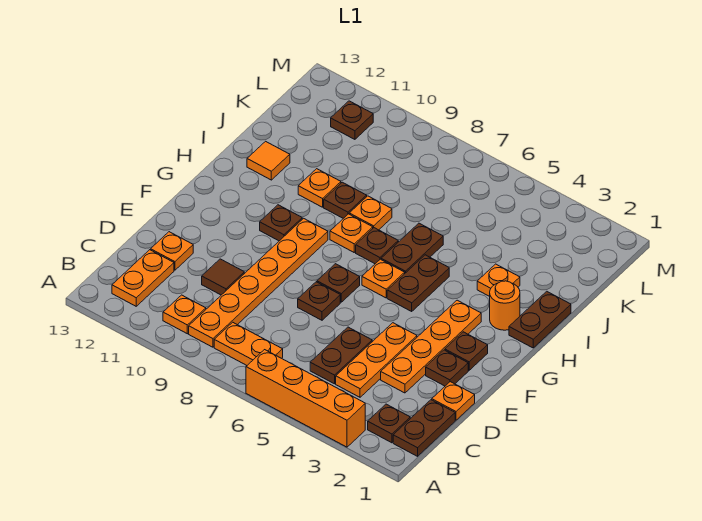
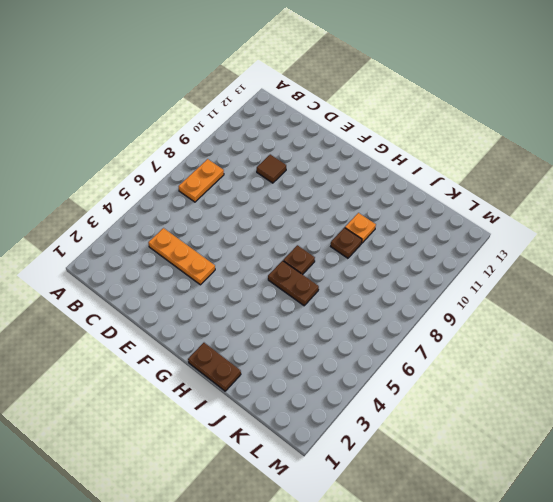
none -> orange brick A3:A6 level 1
none -> brown plate B1:C1 level 1
none -> brown plate B2 level 1
none -> orange plate B9:G9 level 1

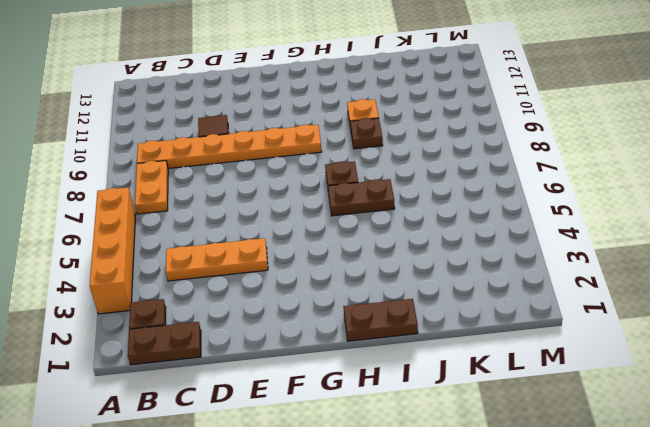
none -> orange plate B10 level 1
none -> orange plate B12:C12 level 1
none -> brown plate C5:D5 level 1
none -> orange plate D1 level 1

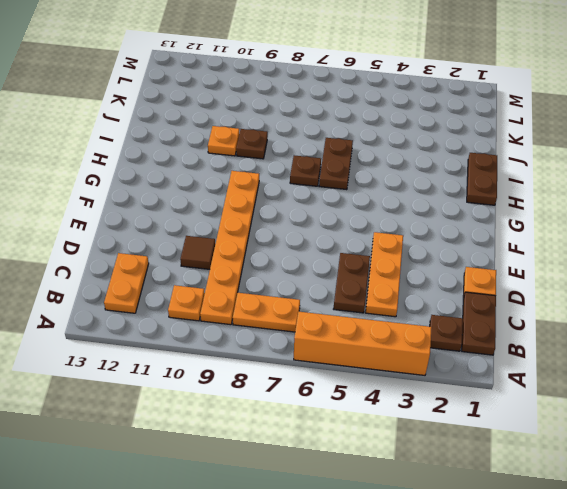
none -> orange plate D3:G3 level 1
none -> orange plate D12 level 1
none -> brown plate E2 level 1
none -> brown plate E7 level 1

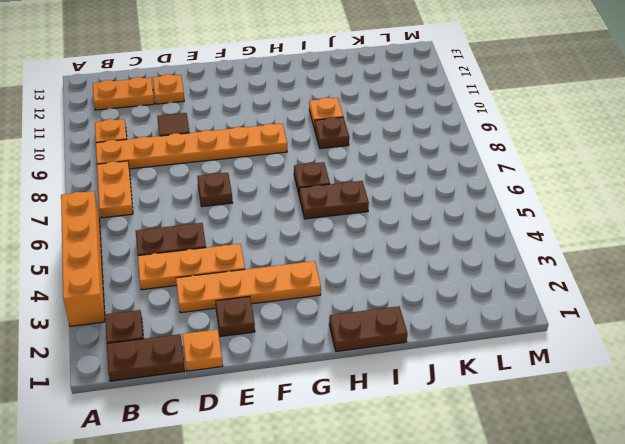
none -> brown plate F2 level 1
none -> brown plate F7 level 1
none -> brown plate G5:H5 level 1
none -> orange plate G6 level 1

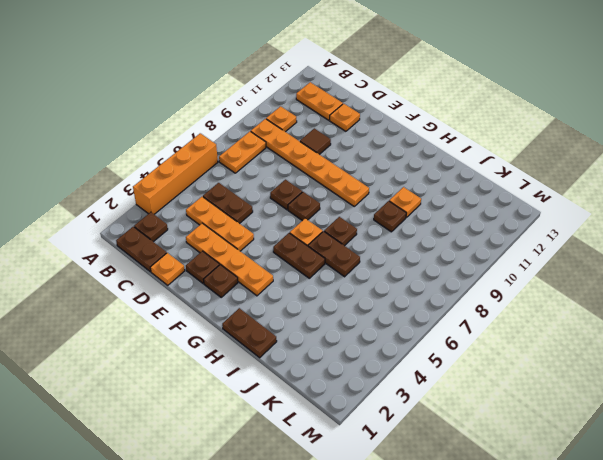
none -> brown plate G10 level 1
none -> orange round brick H2 level 1
none -> orange plate H8 level 1
none -> orange plate I3 level 1

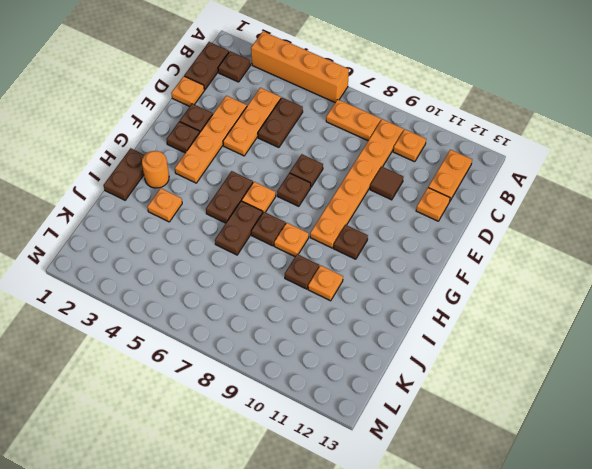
none -> orange plate I8 level 1
none -> orange tile I12 level 1
none -> brown plate L11 level 1

